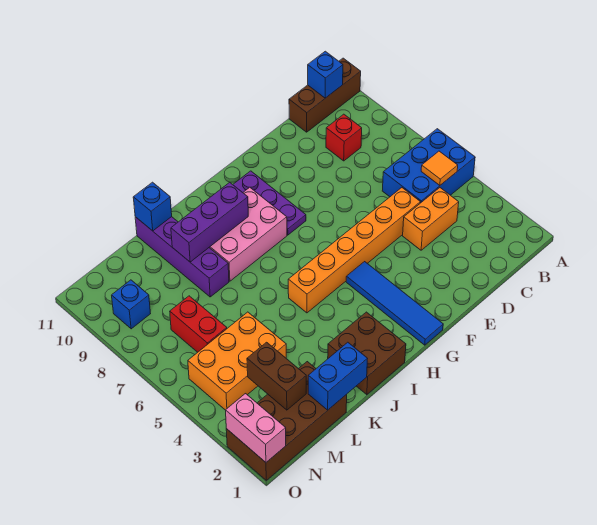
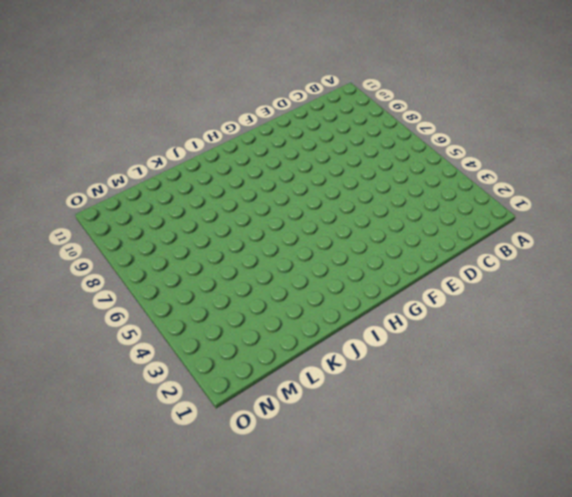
none -> blue brick A5:C6 level 1
none -> brown brick A11:C11 level 1
none -> orange brick C4:D4 level 1

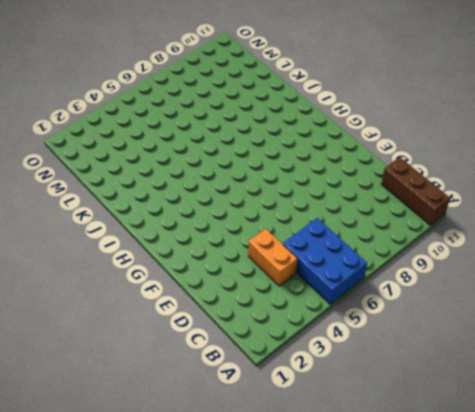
none -> red brick C9 level 1
none -> orange brick D5:I5 level 1
none -> blue tile G1:G4 level 1

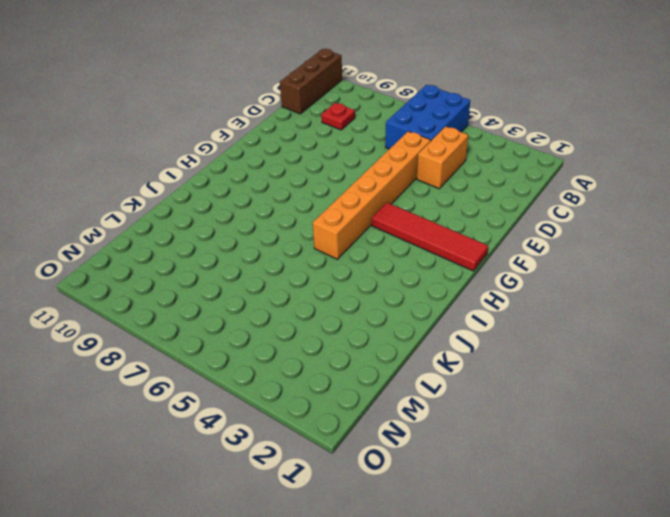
red plate C9 level 1 -> red brick C9 level 1
red tile G1:G4 level 1 -> blue tile G1:G4 level 1
none -> purple plate G8:G10 level 1
none -> pink brick H8:J9 level 1
none -> brown brick I1:J2 level 1

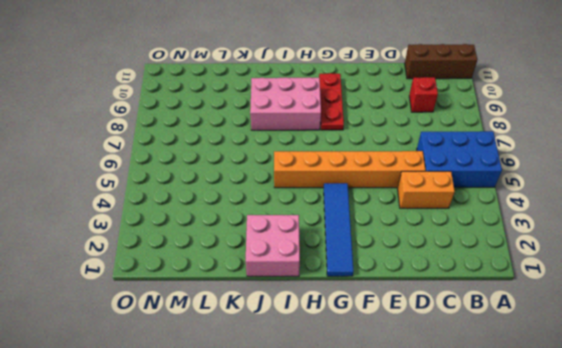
red plate G8:G10 level 1 -> purple plate G8:G10 level 1
pink brick I1:J2 level 1 -> brown brick I1:J2 level 1
none -> purple brick K8:K11 level 1
none -> brown brick L1:O2 level 1
none -> orange brick L4:N5 level 1

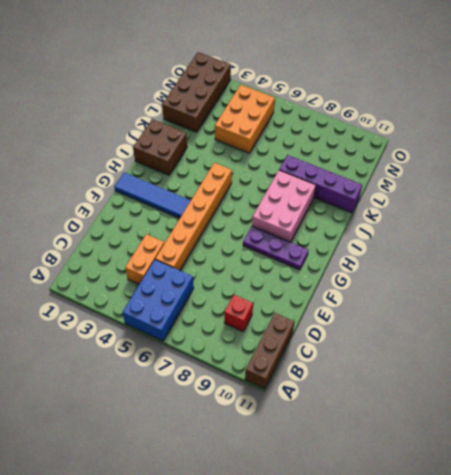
none -> red brick M6:M7 level 1
none -> blue brick N9 level 1
none -> orange tile B5 level 2

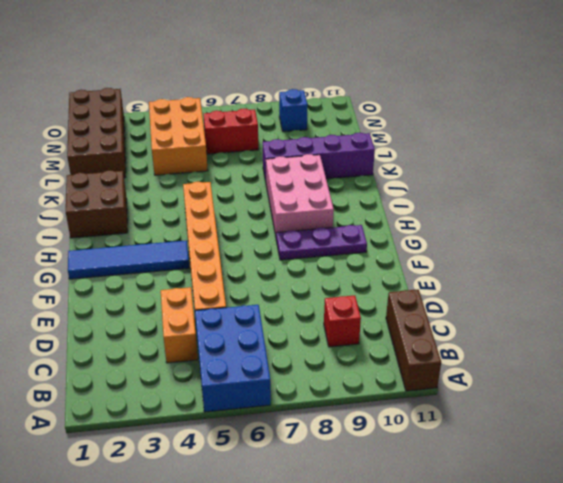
none -> orange tile B5 level 2
none -> blue brick B11 level 2
none -> purple brick I9:K9 level 2

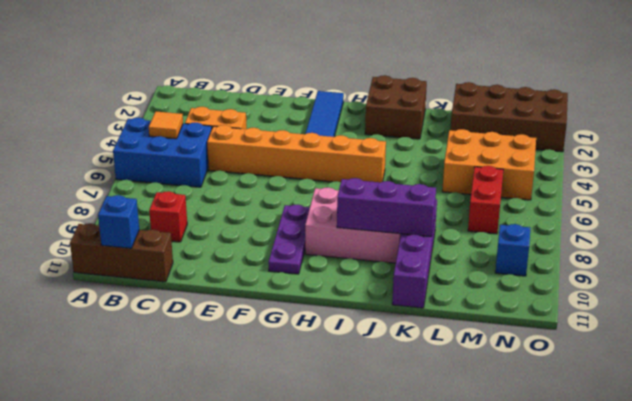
none -> blue brick K1:L1 level 2
none -> blue brick K11 level 2
none -> brown brick M2:M3 level 2

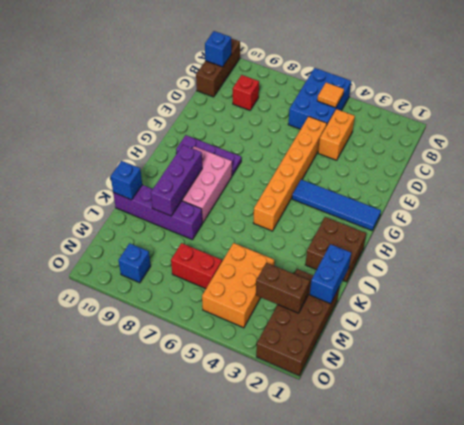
none -> pink brick O1:O2 level 2

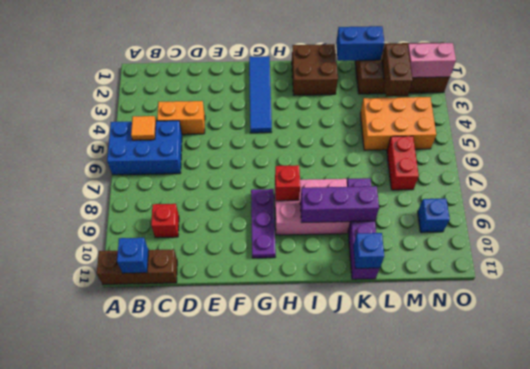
red brick H8 level 2 -> none
pink brick N2:O2 level 2 -> pink brick O1:O2 level 2
none -> orange brick D5:I5 level 1

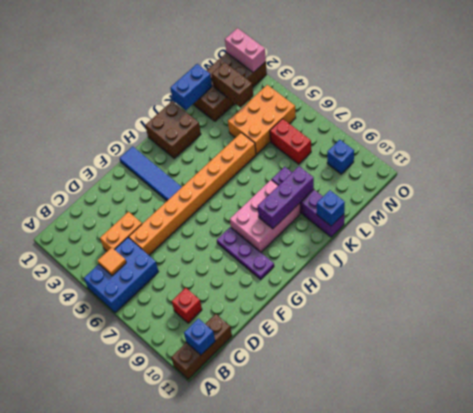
orange brick D5:K5 level 1 -> orange brick D5:I5 level 1

